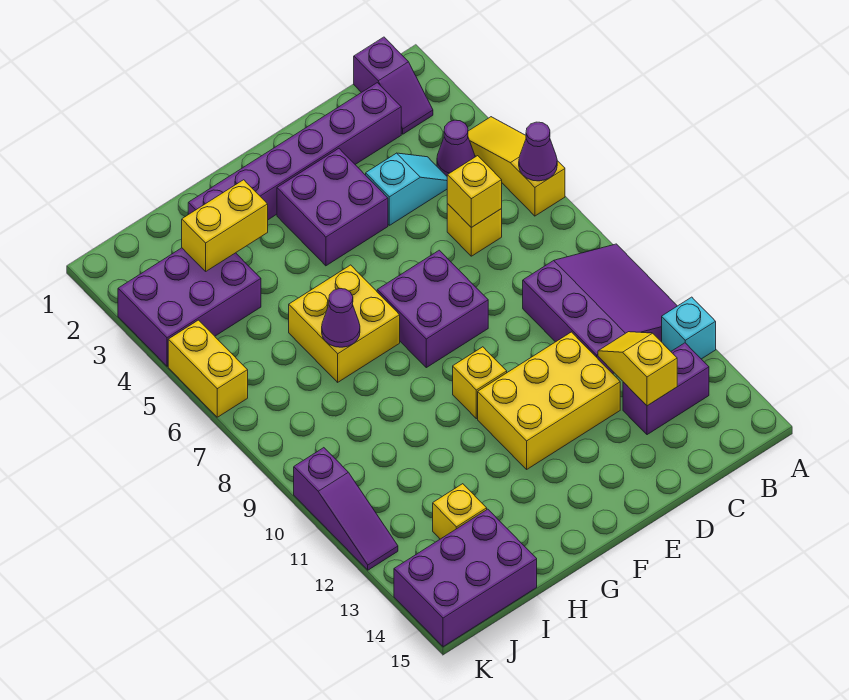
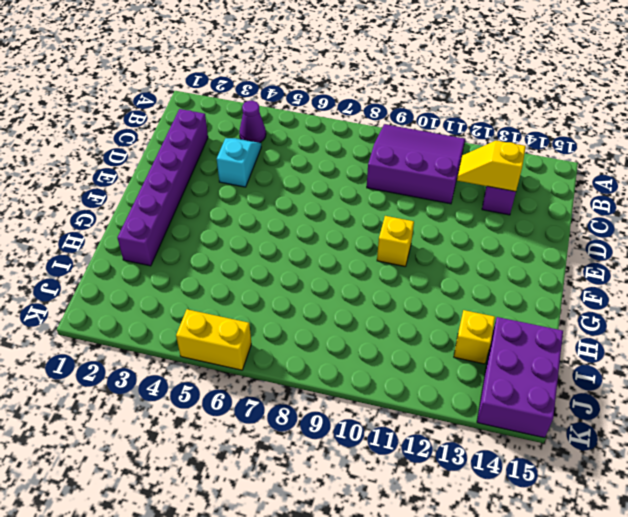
none -> yellow slope A4:A6 level 1 top 6
none -> cyan brick A12 level 1
none -> purple slope B1:B2 level 1 top 1

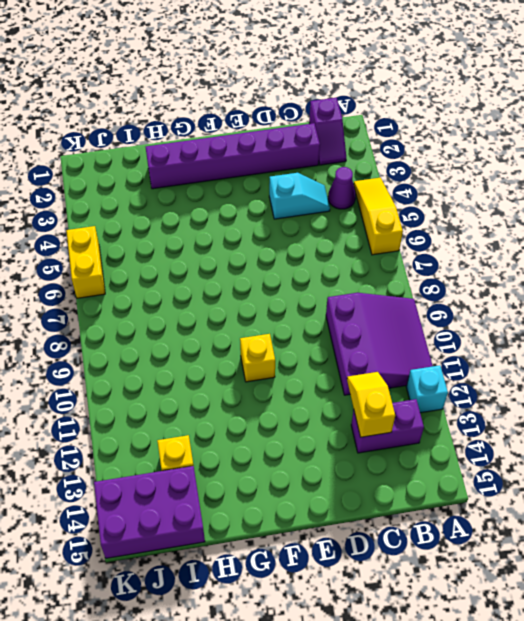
none -> yellow brick C6 level 1
none -> yellow brick D11:F12 level 1
none -> purple brick E3:F4 level 1

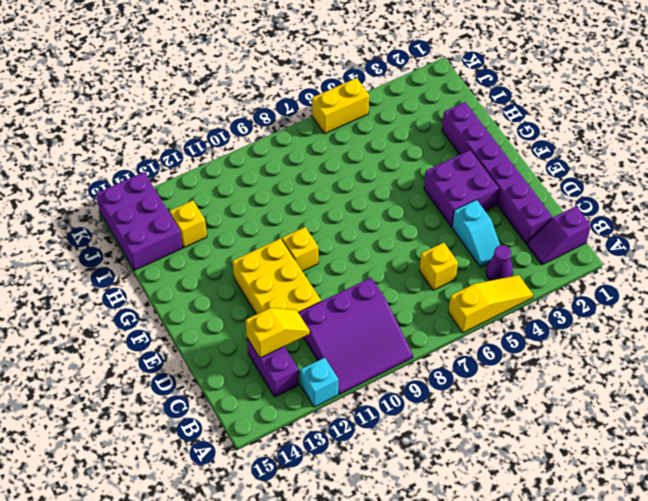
none -> purple brick E7:F8 level 1
none -> yellow brick G6:H7 level 1
none -> purple brick I3:K4 level 1

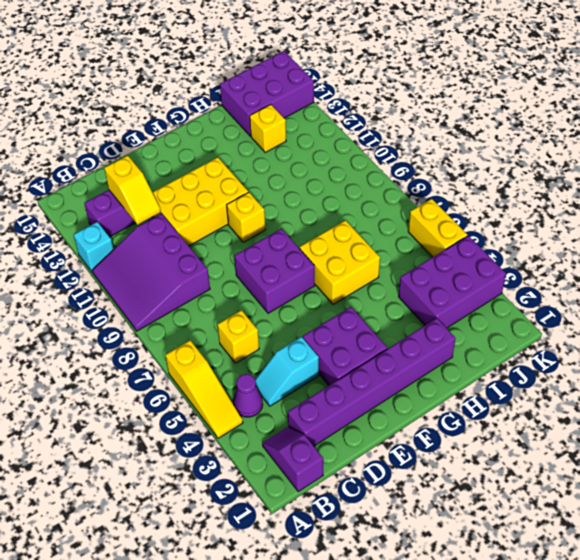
none -> purple slope K10:K12 level 1 top 10
none -> purple cone A6 level 2
none -> yellow brick C6 level 2

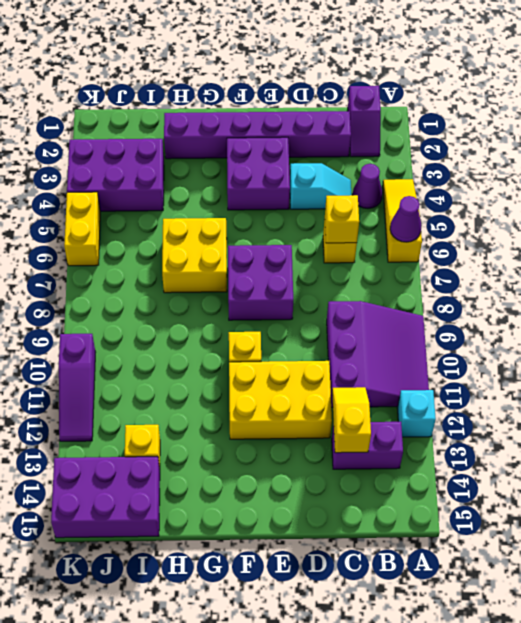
none -> yellow brick H3:I3 level 2
none -> purple cone H7 level 2

